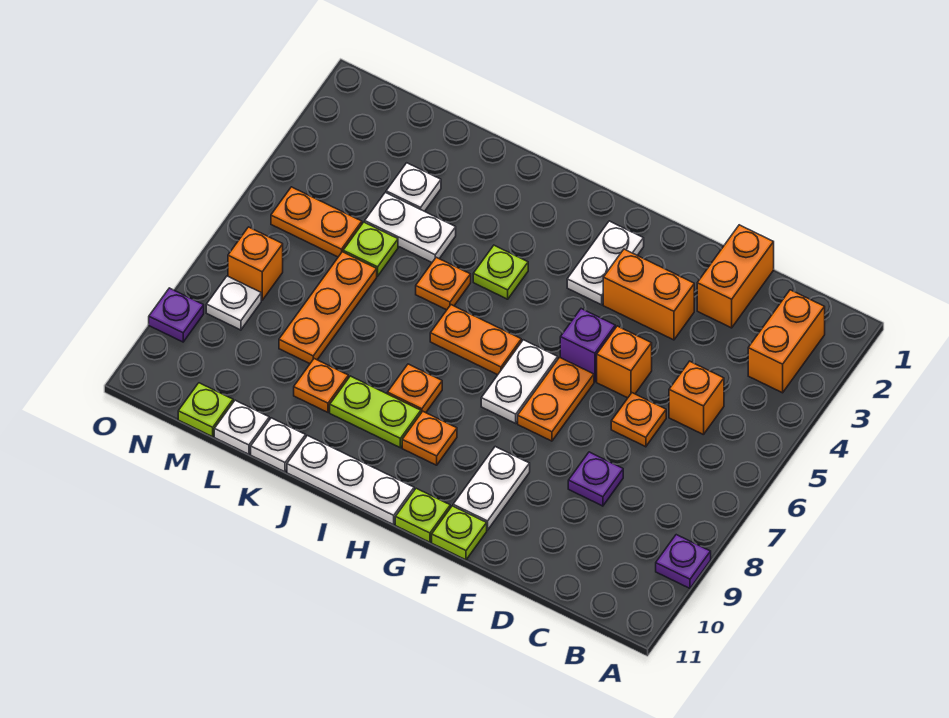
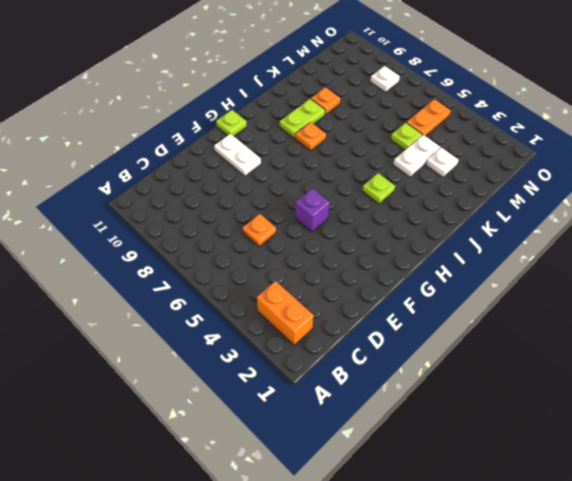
none -> purple plate A9 level 1
none -> orange brick C5 level 1
none -> orange brick D1:D2 level 1
none -> purple plate D8 level 1

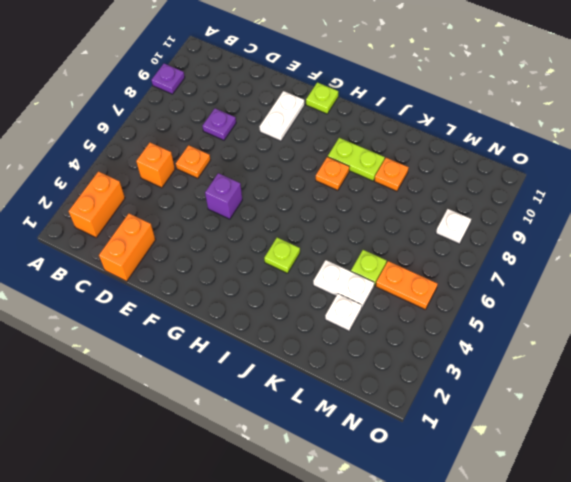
none -> orange brick E3:F3 level 1
none -> orange brick E5 level 1
none -> orange plate F6:F7 level 1
none -> lime plate F11 level 1

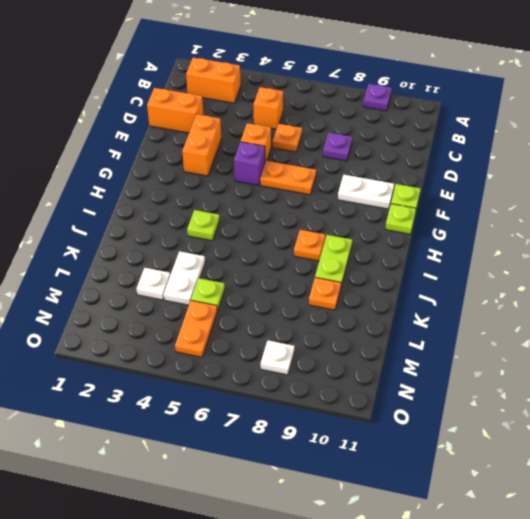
none -> white plate G2:G3 level 1
none -> white plate G6:G7 level 1
none -> orange plate H6:I6 level 1
none -> orange plate H9 level 1

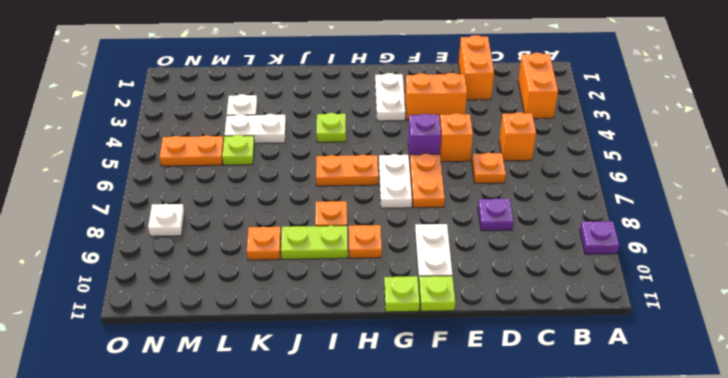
none -> white plate H11:J11 level 1
none -> orange plate J5 level 1
none -> white plate K11 level 1
none -> orange plate L6:L8 level 1

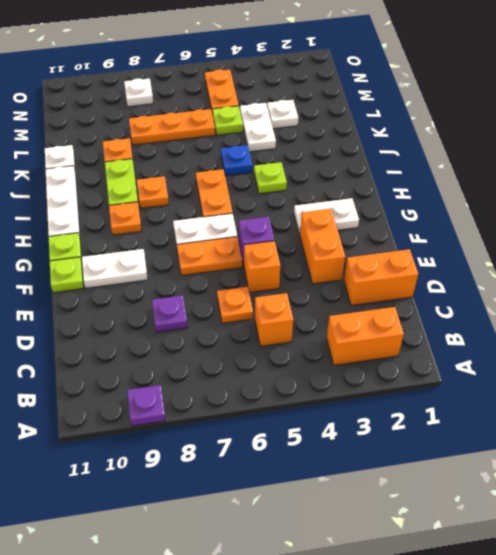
blue plate J5 level 1 -> orange plate J5 level 1
none -> white plate L11 level 1
none -> lime plate M11 level 1
none -> orange brick N7 level 1
none -> purple plate O9 level 1

